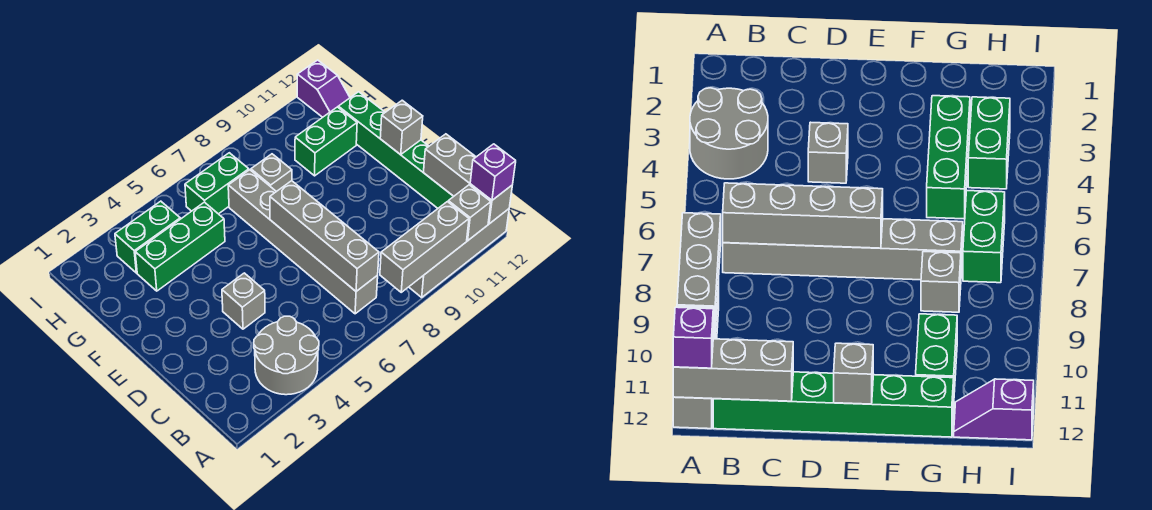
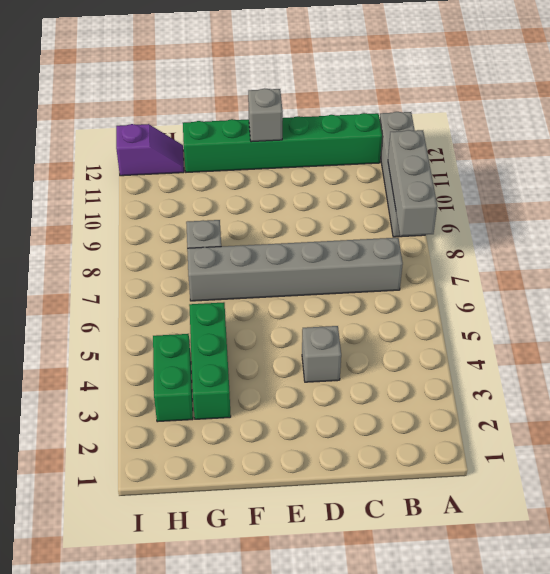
none -> grey round brick A3:B4 level 1
none -> green brick G10:G11 level 1
none -> green brick H6:H7 level 1

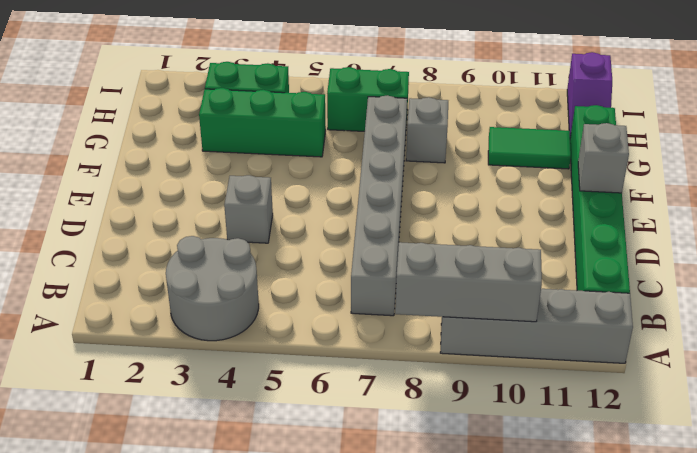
green tile G10:G11 level 1 -> green brick G10:G11 level 1
none -> grey brick A11 level 2
none -> grey brick A12:C12 level 2
none -> grey brick B7:E7 level 2

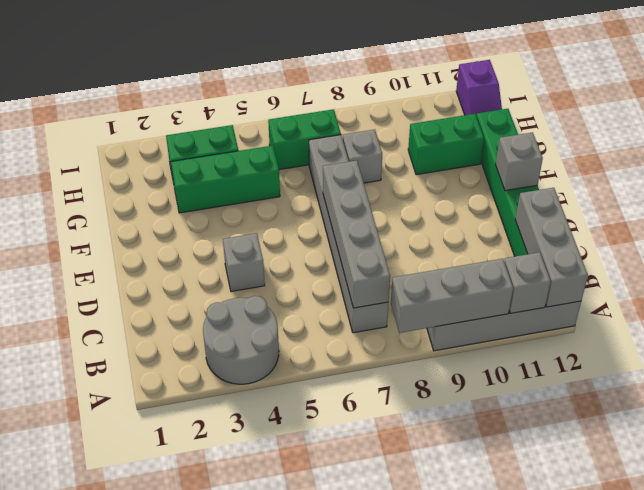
none -> purple brick A12 level 3

